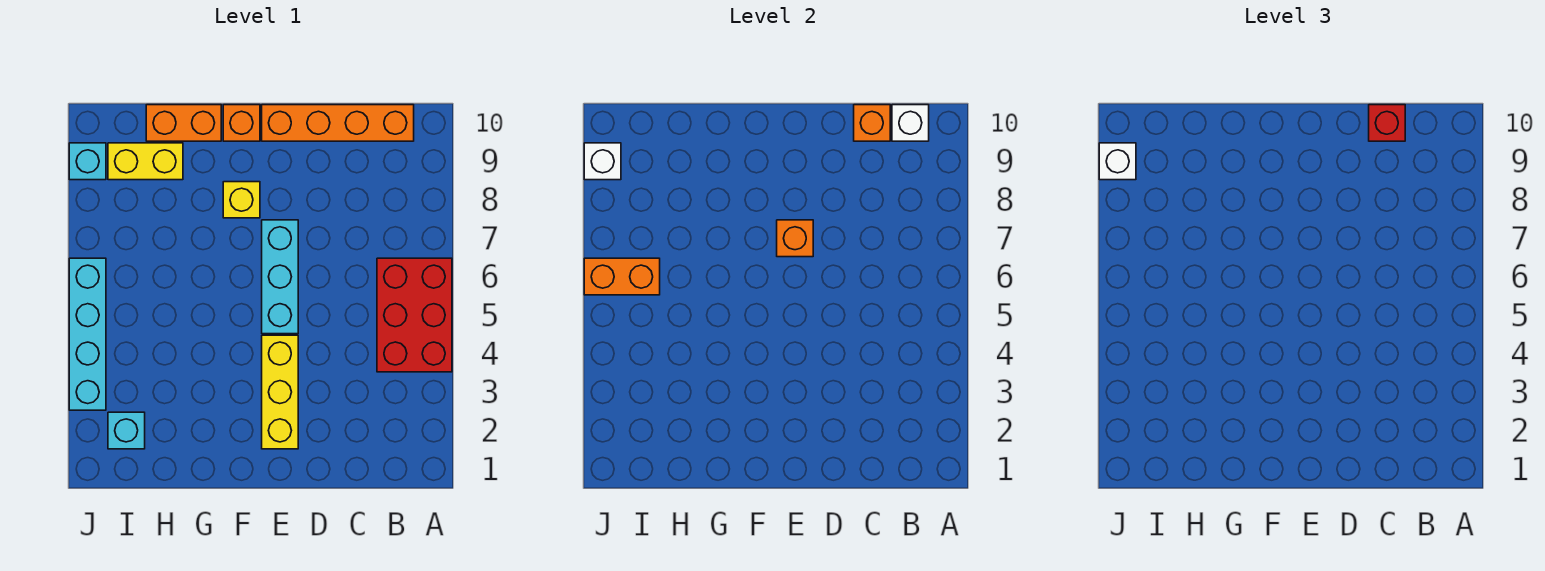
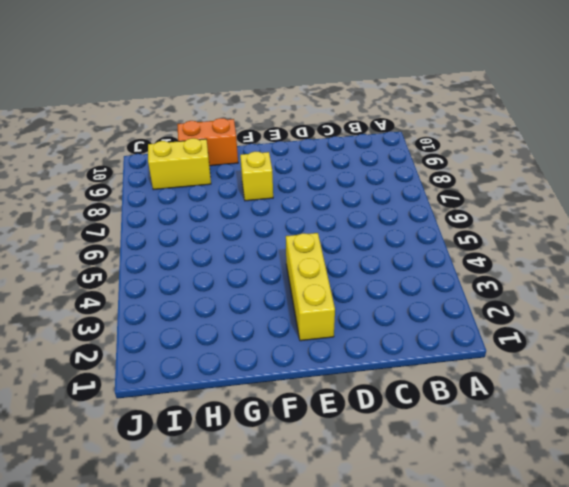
none -> red brick A4:B6 level 1
none -> orange brick B10:E10 level 1
none -> cyan brick E5:E7 level 1

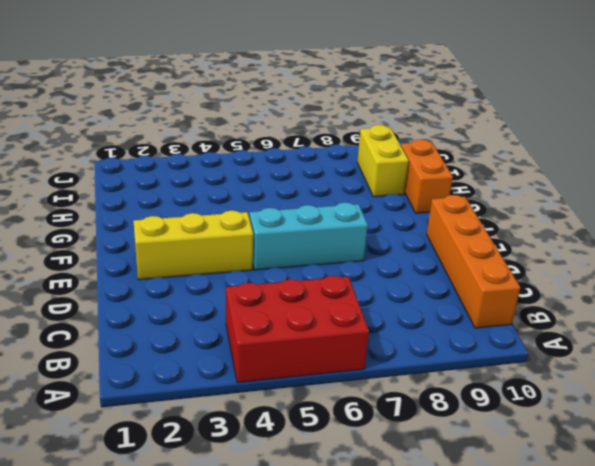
none -> yellow brick F8 level 1
none -> orange brick F10 level 1
none -> cyan brick I2 level 1

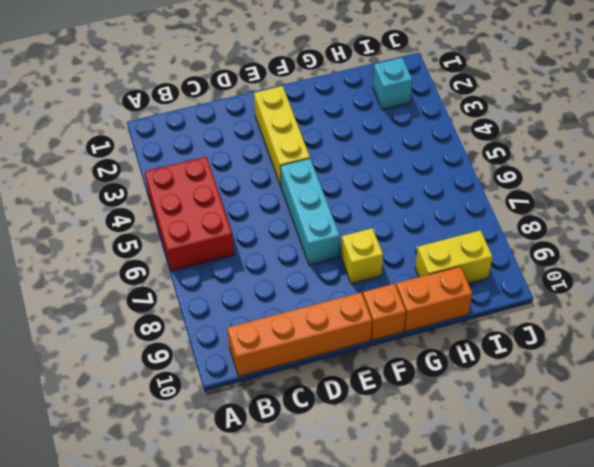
none -> cyan brick J3:J6 level 1
none -> cyan brick J9 level 1
none -> white brick B10 level 2

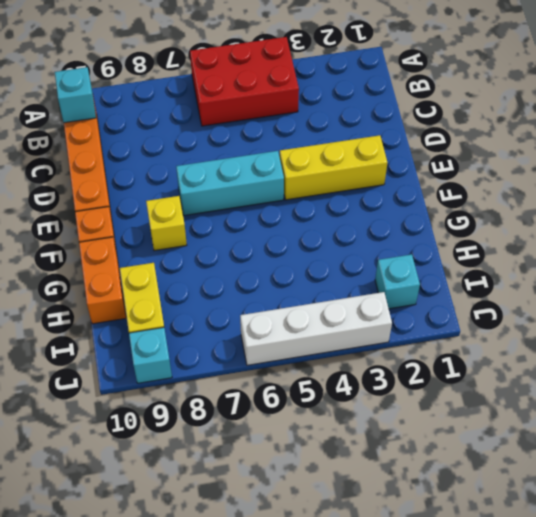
cyan brick B10 level 2 -> white brick B10 level 2
white brick J3:J6 level 1 -> cyan brick J3:J6 level 1
none -> orange brick C10 level 2
none -> orange brick E7 level 2
none -> orange brick I6:J6 level 2

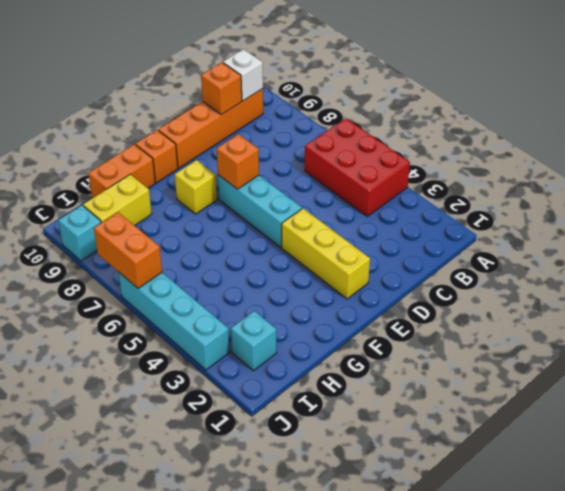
orange brick J6:J7 level 2 -> orange brick I6:J6 level 2
none -> white brick J9 level 2
none -> red brick C10 level 3
none -> white brick J9 level 3

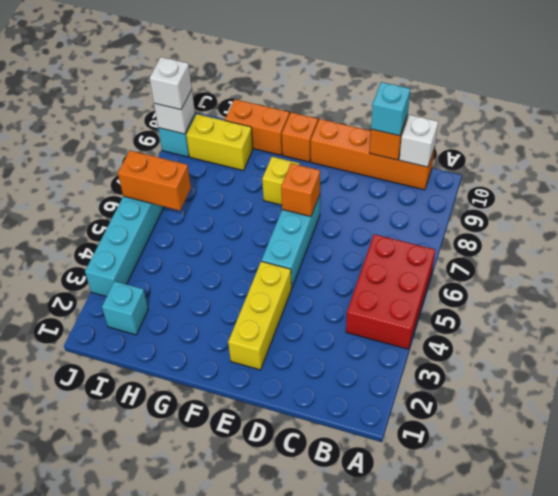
cyan brick C10 level 3 -> red brick C10 level 3

